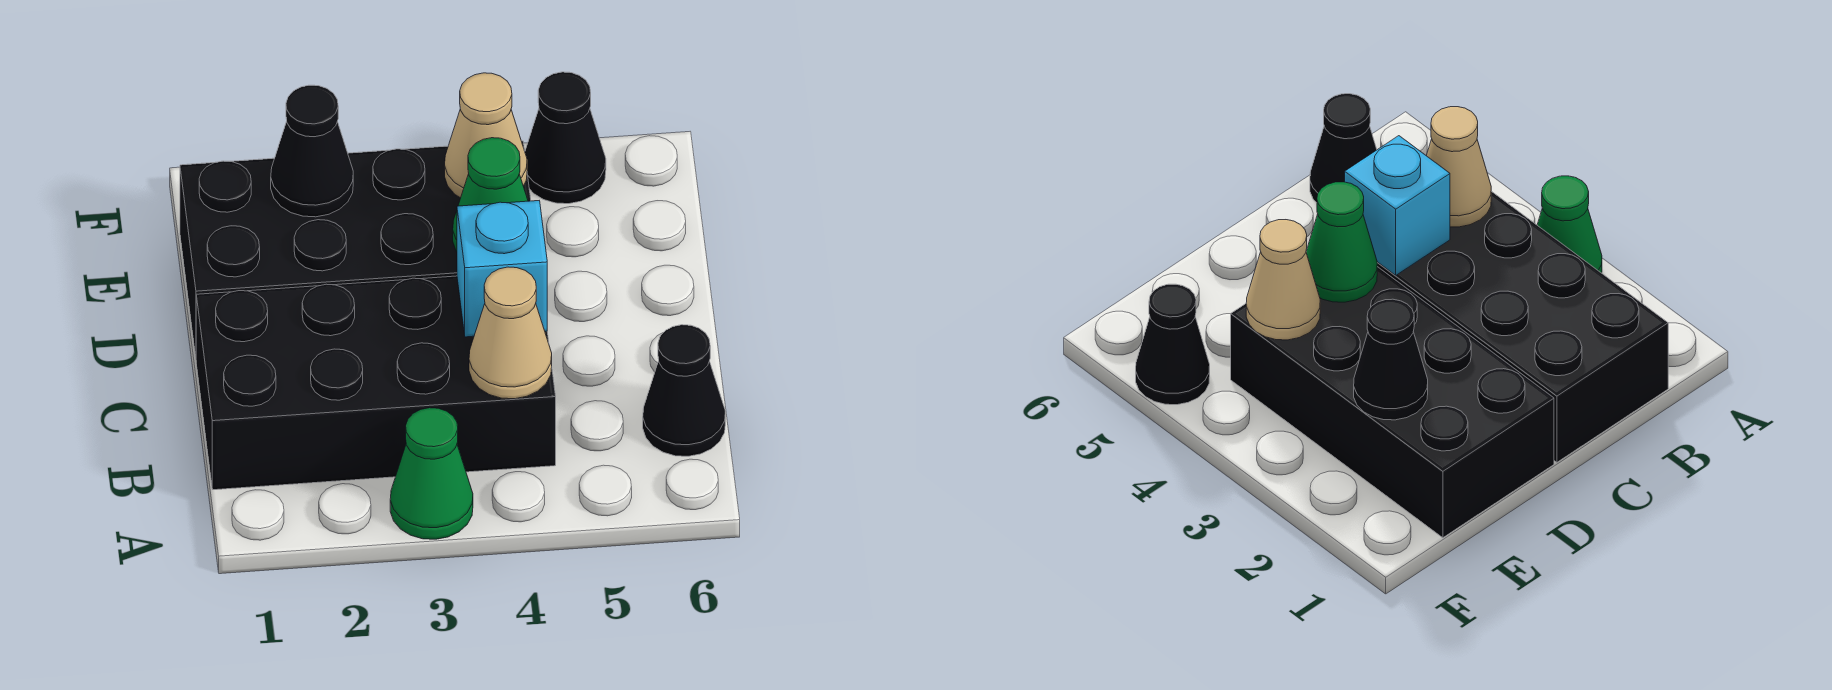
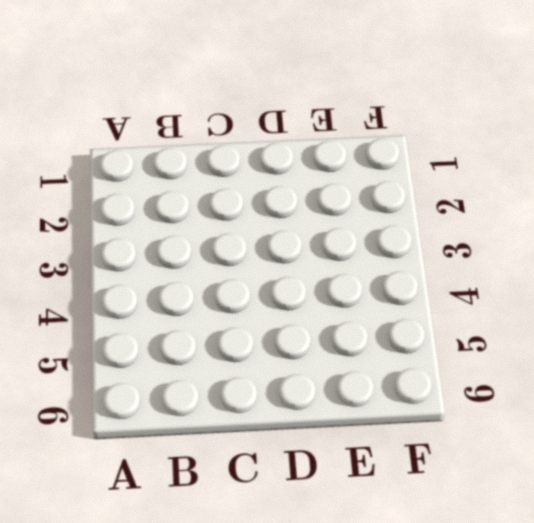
none -> green cone A3 level 1
none -> black brick B1:C4 level 1

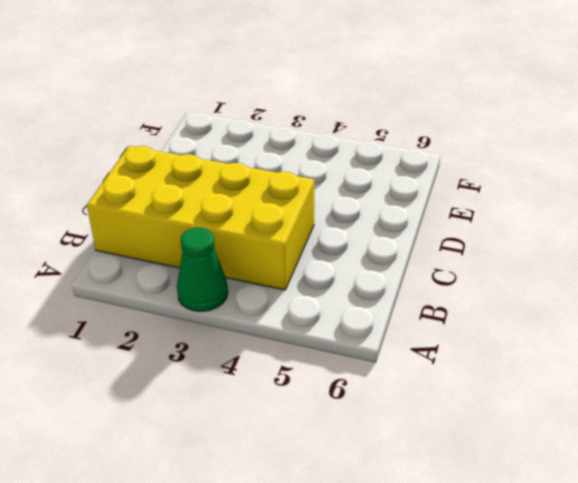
yellow brick B1:C4 level 1 -> black brick B1:C4 level 1
none -> black cone B6 level 1
none -> black brick D1:E4 level 1

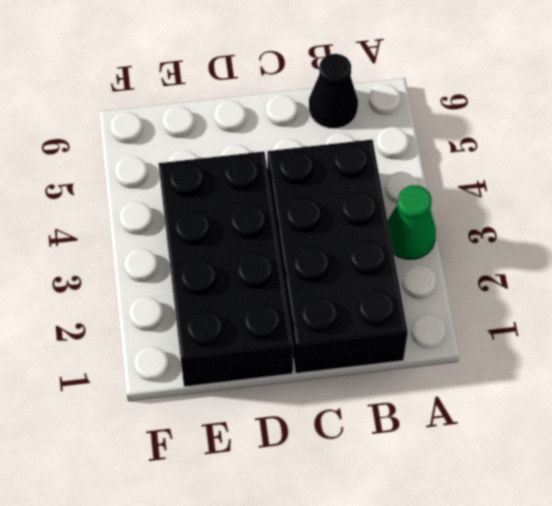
none -> black cone F5 level 1
none -> tan cone B4 level 2

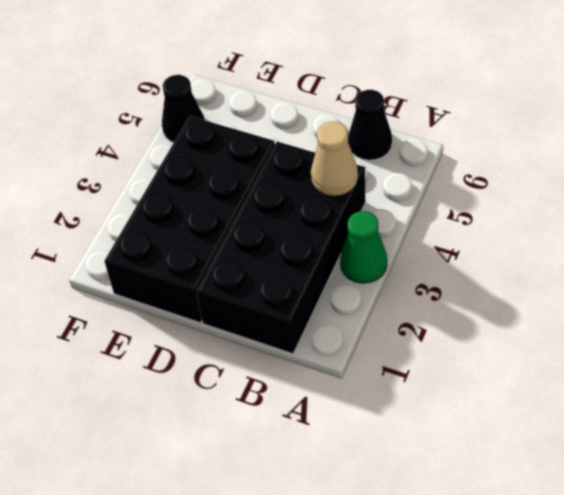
none -> cyan brick C4 level 2
none -> green cone D4 level 2

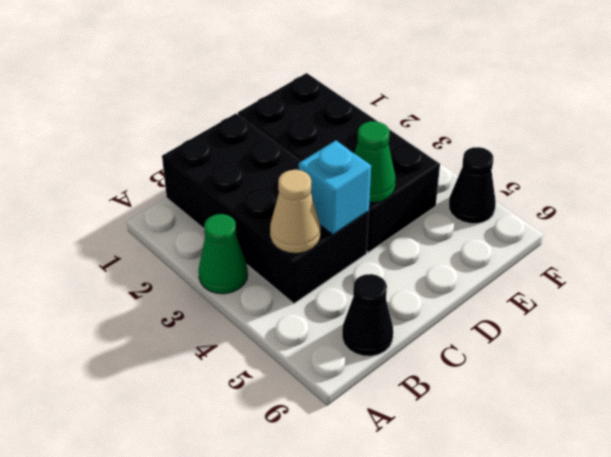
none -> black cone E2 level 2
none -> tan cone E4 level 2

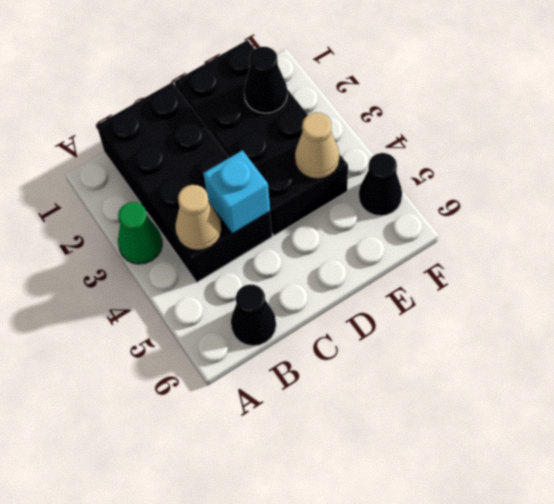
none -> green cone D4 level 2

